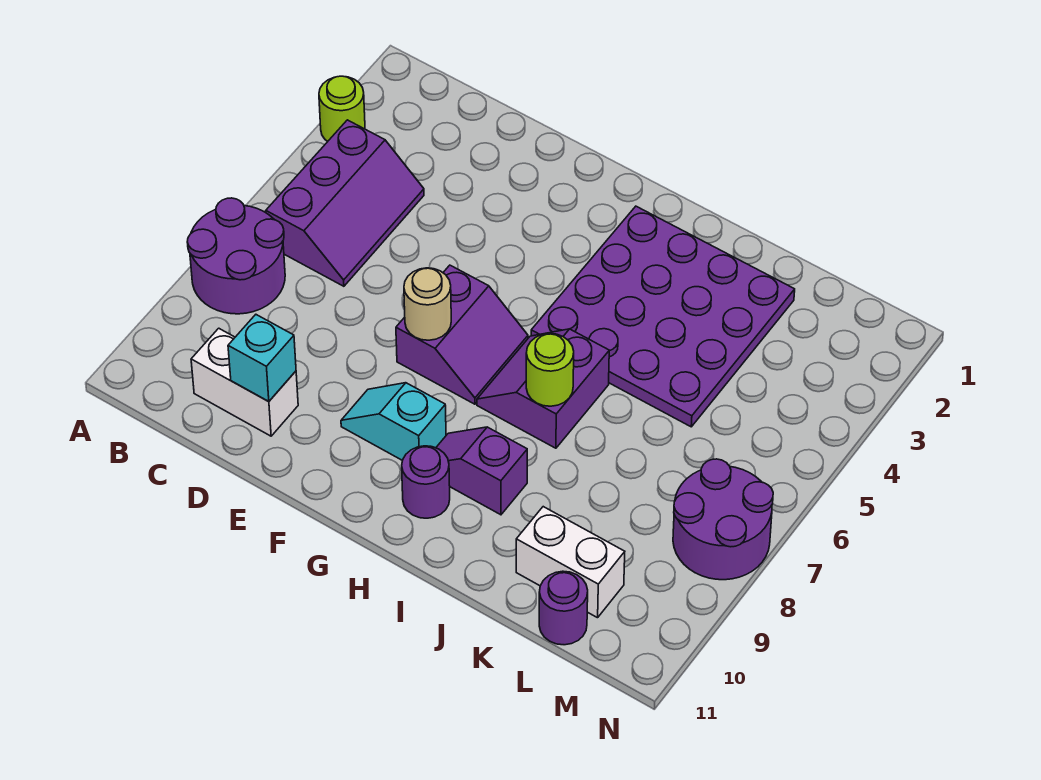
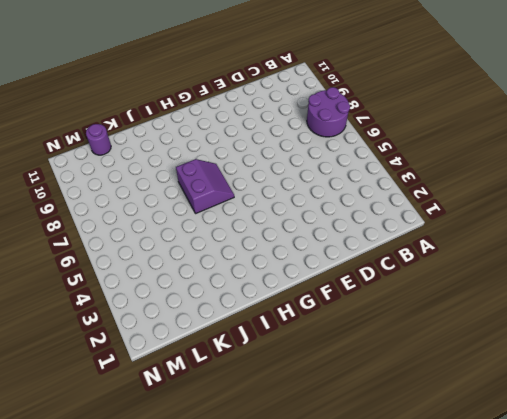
none -> lime round brick A3 level 1
none -> purple slope B4:C6 level 1 top B
none -> white brick C10:D10 level 1

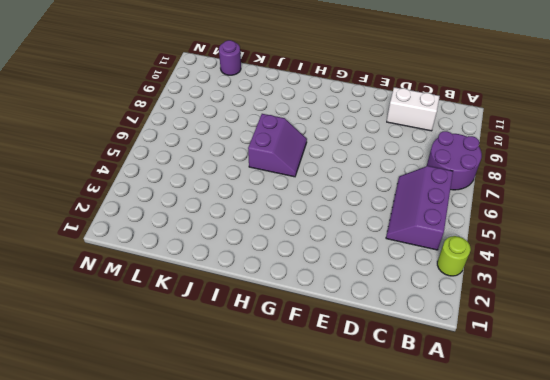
none -> purple slope F6:G7 level 1 top F
none -> cyan slope F9:G9 level 1 top G
none -> purple plate H2:K5 level 1

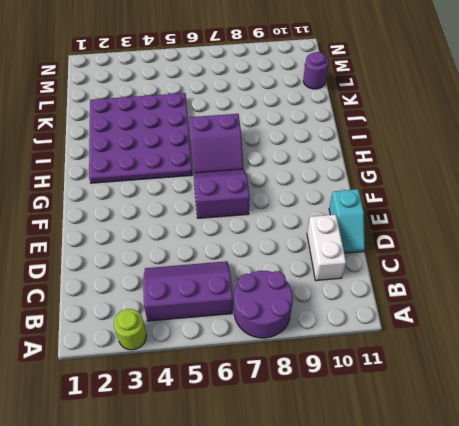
cyan slope D11:E11 level 1 top E -> cyan slope F9:G9 level 1 top G
none -> purple slope H9:I9 level 1 top I
none -> purple round brick H10 level 1
none -> white brick K10:L10 level 1

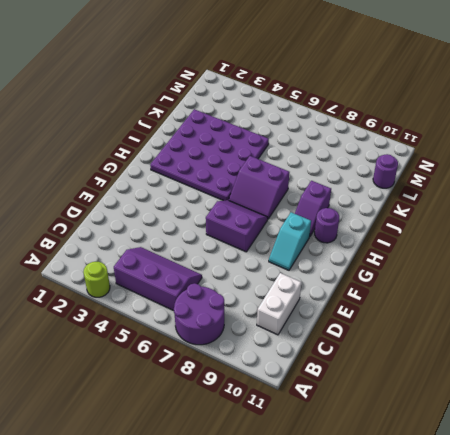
none -> white brick K10:L10 level 1
none -> purple round brick M7:N8 level 1
none -> cyan brick D10 level 2

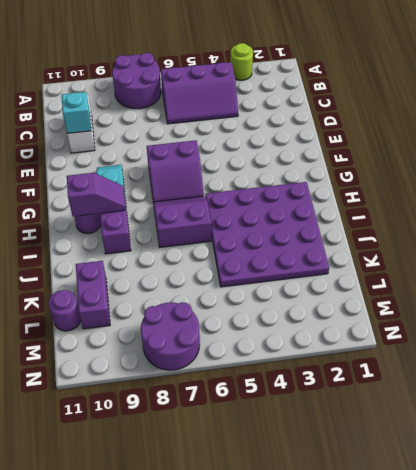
purple slope H9:H10 level 2 top 10 -> none
purple brick K10:L10 level 1 -> white brick K10:L10 level 1
none -> tan round brick F7 level 2
none -> lime round brick I7 level 2

